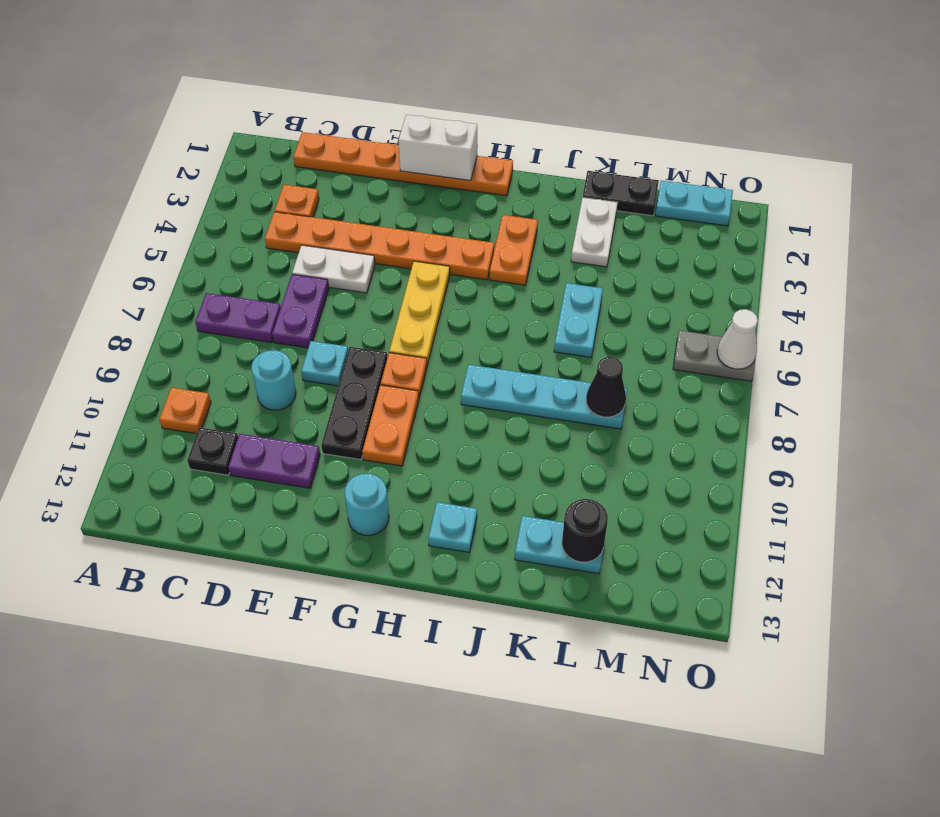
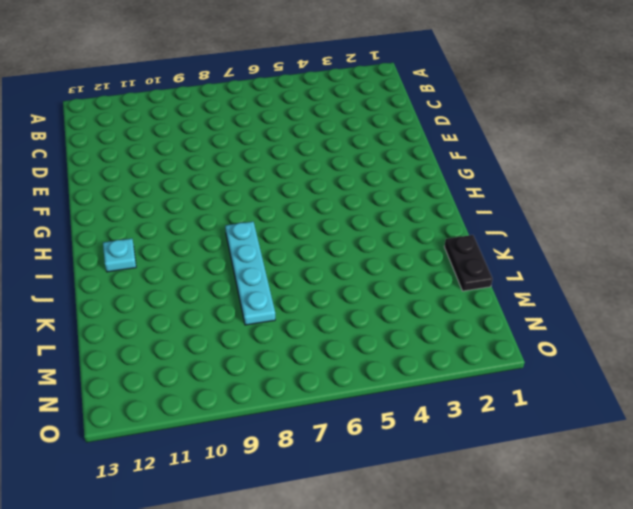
none -> purple plate B7:C7 level 1
none -> orange plate B10 level 1
none -> orange plate C1:H1 level 1

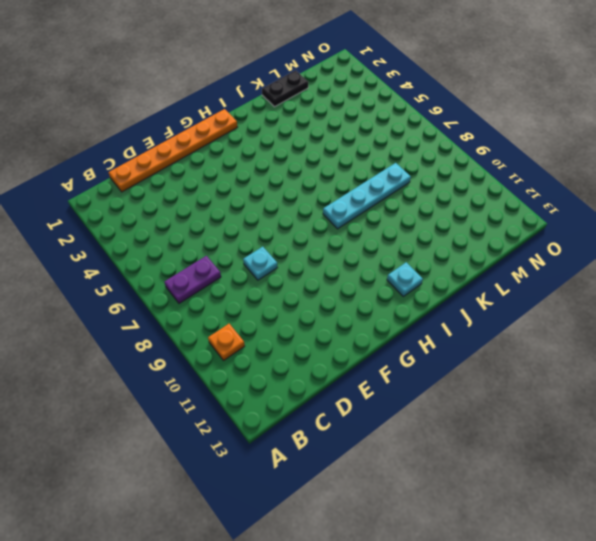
none -> orange plate C3 level 1
none -> orange plate C4:H4 level 1
none -> black plate C11 level 1

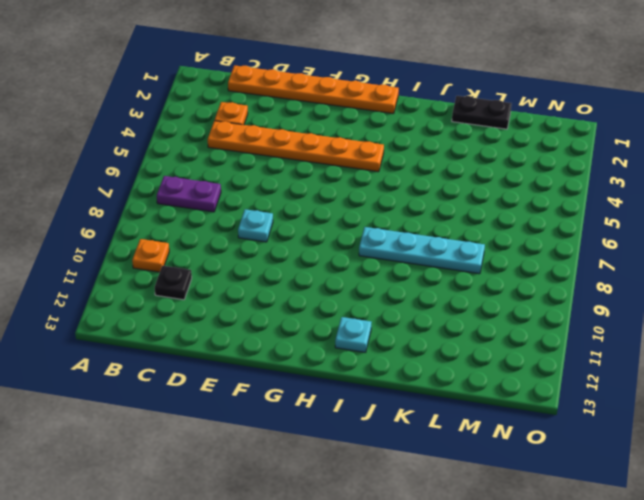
none -> white plate D5:E5 level 1
none -> purple plate D6:D7 level 1
none -> cyan round brick D9 level 1

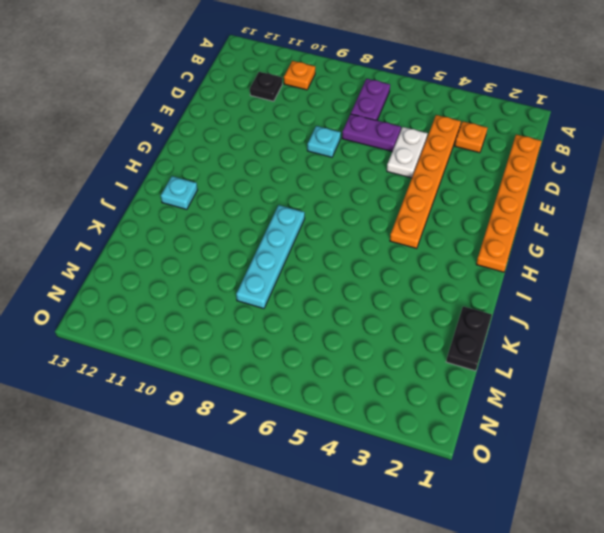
none -> cyan round brick D9 level 1
none -> purple plate D11:E11 level 1
none -> black plate F8:F10 level 1

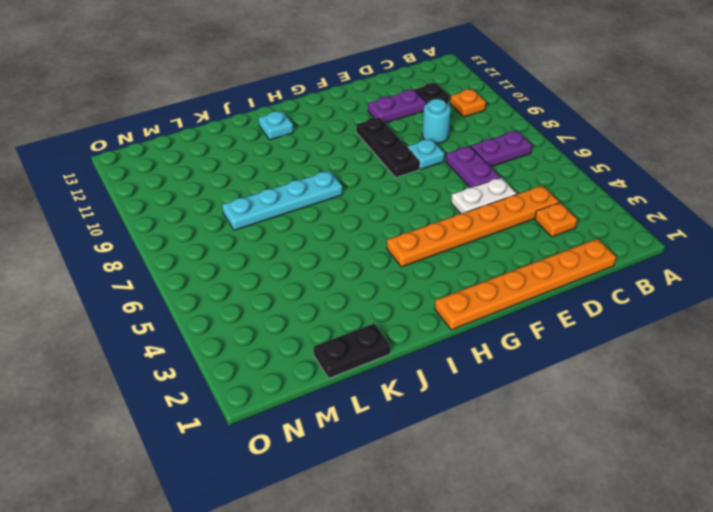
none -> yellow plate G5:G7 level 1
none -> orange plate G8 level 1
none -> orange plate G9:G10 level 1

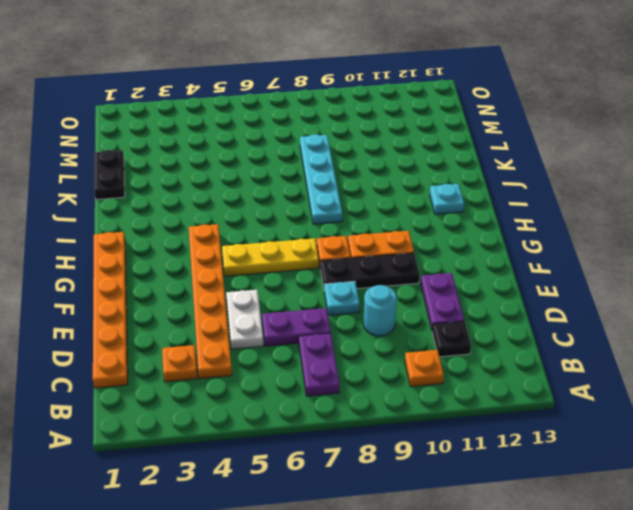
none -> cyan round brick G12 level 1
none -> orange plate I3:I4 level 1
none -> white plate K2:K3 level 1

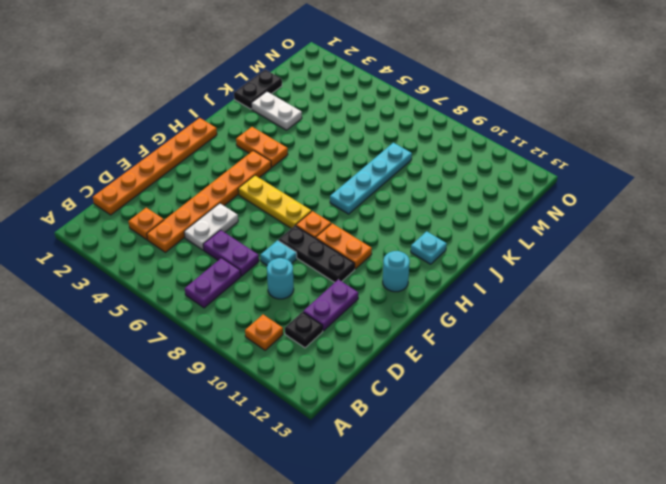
none -> cyan plate K5:K6 level 1
none -> cyan plate K12:L12 level 1
none -> cyan plate M1:N1 level 1

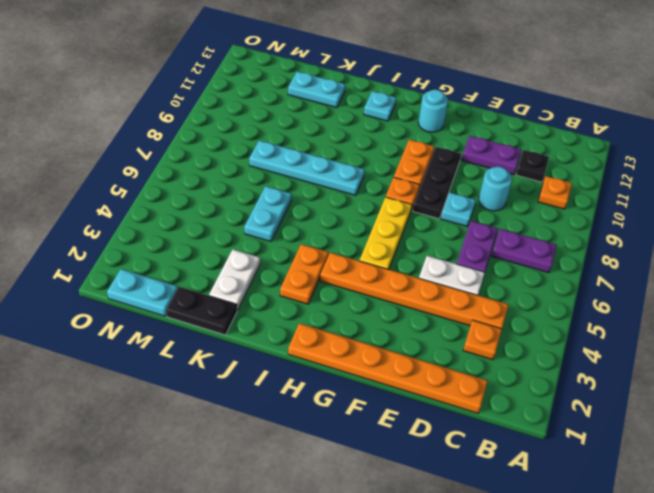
none -> grey plate N6:O6 level 1
none -> white brick F1:G1 level 2
none -> black cone L8 level 2

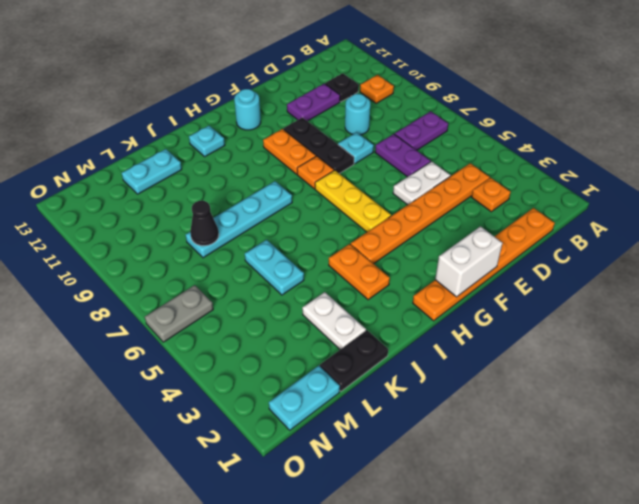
none -> black round brick L12 level 2
none -> white cone O6 level 2

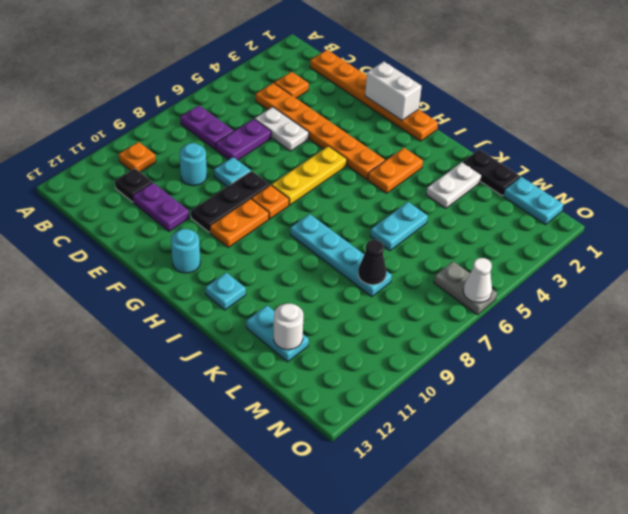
white round brick L12 level 2 -> black round brick L12 level 2

